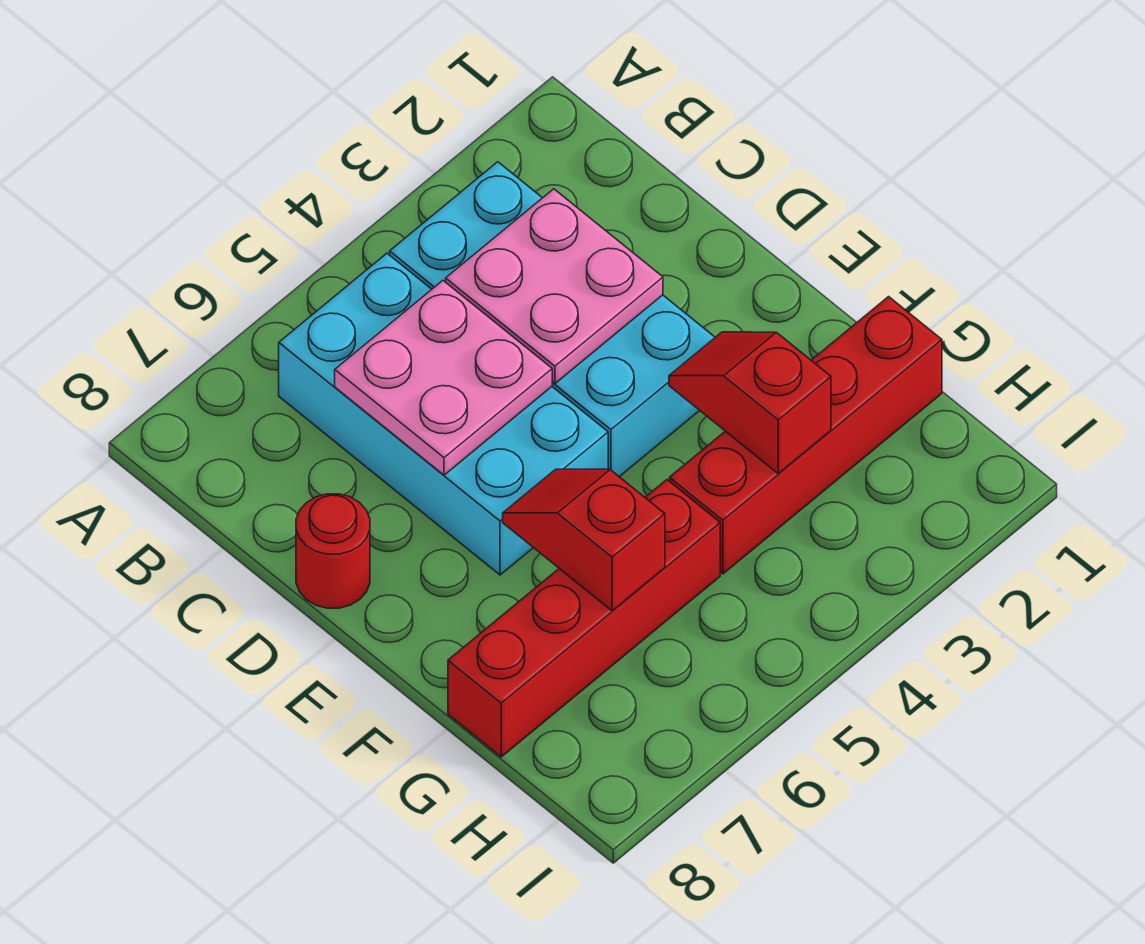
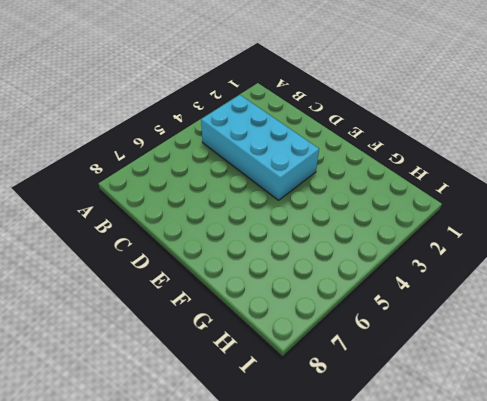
none -> cyan brick B5:E6 level 1
none -> red round brick D8 level 1

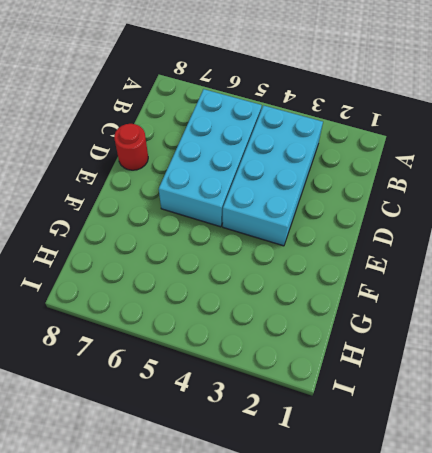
none -> red brick G1:G4 level 1
none -> red brick G5:G8 level 1

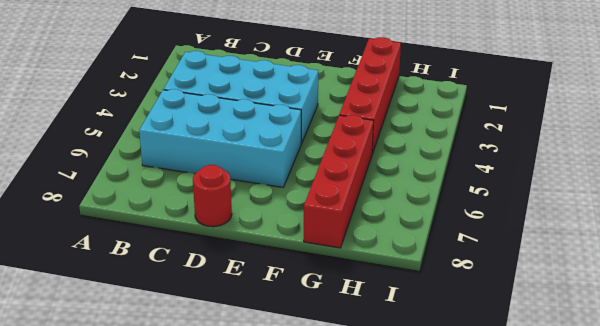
none -> pink plate C3:D4 level 2
none -> pink plate C5:D6 level 2

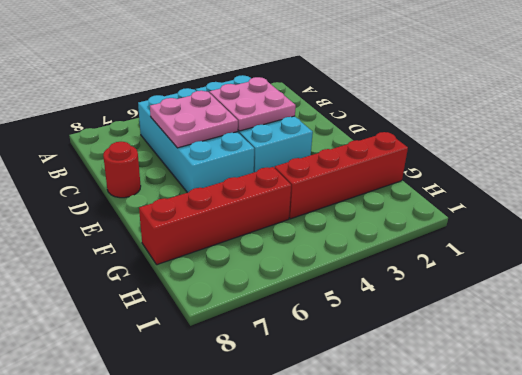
none -> red slope F3:G3 level 2 top G
none -> red slope F6:G6 level 2 top G

